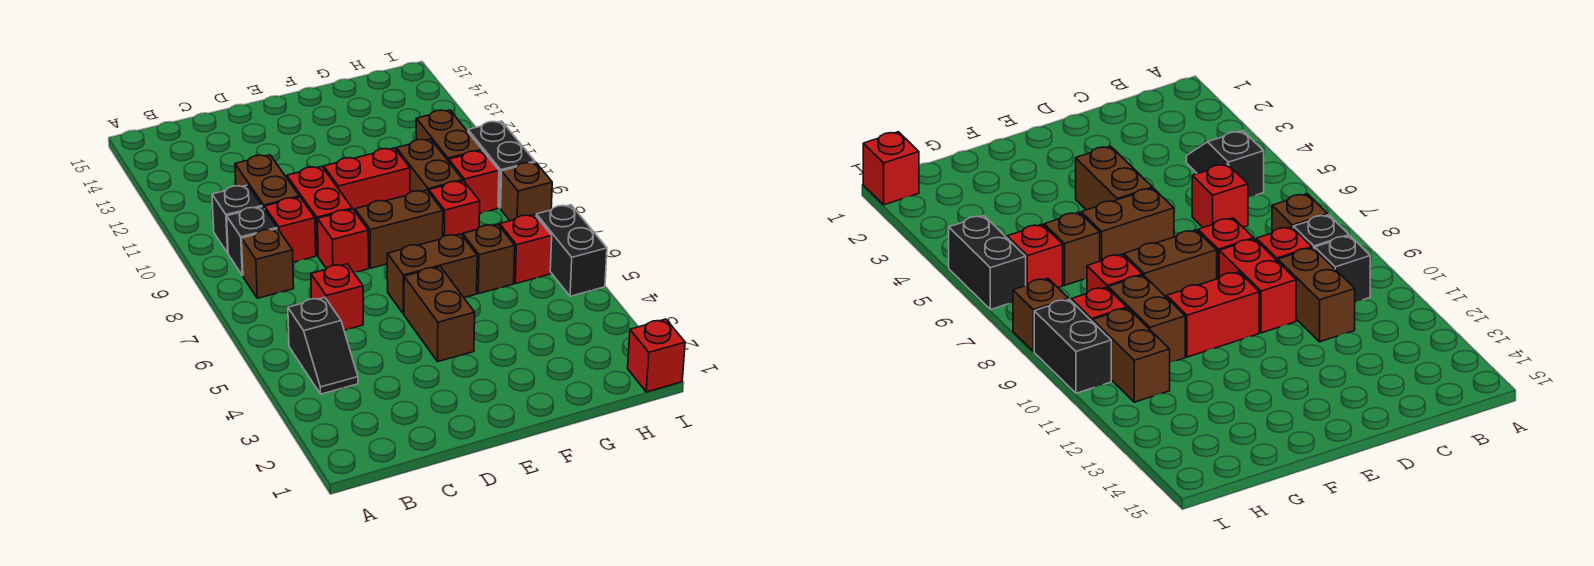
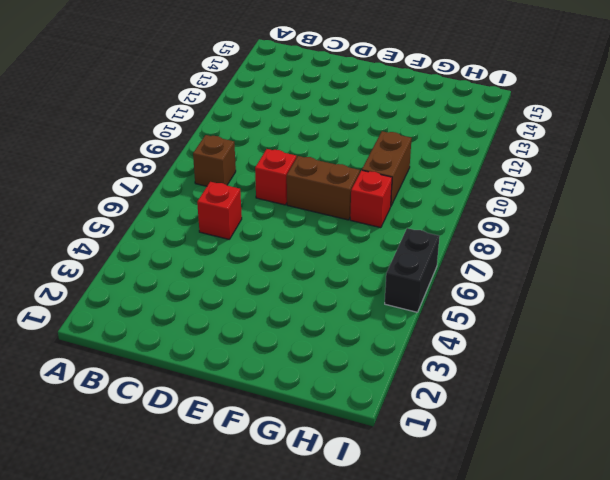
none -> black slope B4:B5 level 1 top 5
none -> black brick B9 level 1
none -> black brick B10 level 1

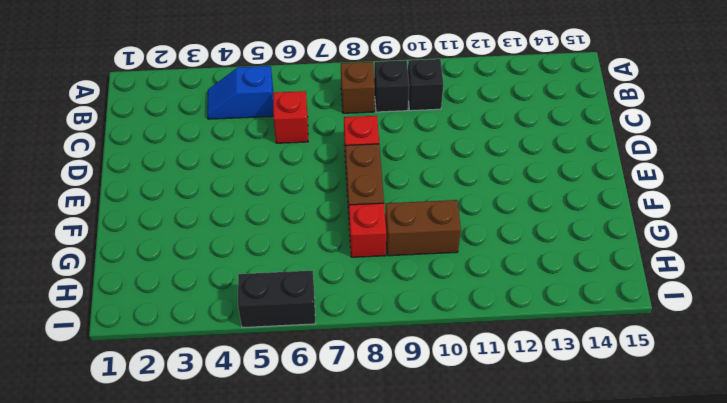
blue slope B4:B5 level 1 top 5 -> black slope B4:B5 level 1 top 5
none -> red brick C9 level 1
none -> brown brick C10:C11 level 1
none -> red brick D9:D10 level 1

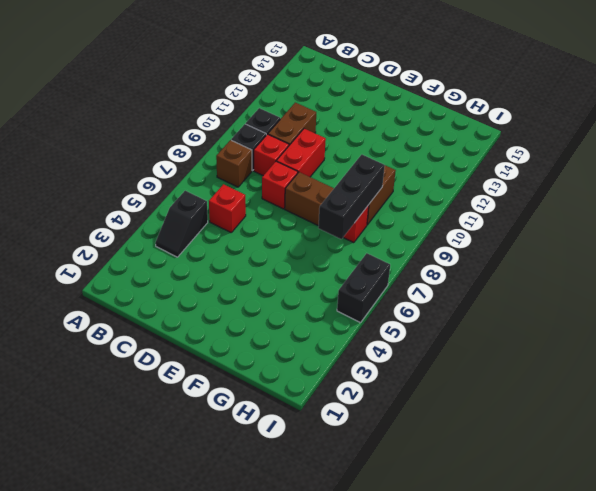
black brick G7:G9 level 2 -> none
none -> brown brick E4:E5 level 1
none -> brown brick E6:F6 level 1
none -> red brick E10:F10 level 1

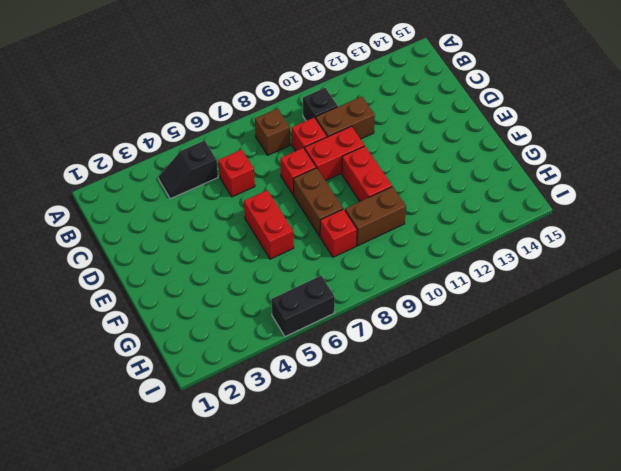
red brick E6:F6 level 1 -> brown brick E6:F6 level 1
none -> black brick B9 level 1
none -> brown brick E4:E5 level 1
none -> brown brick G6 level 1

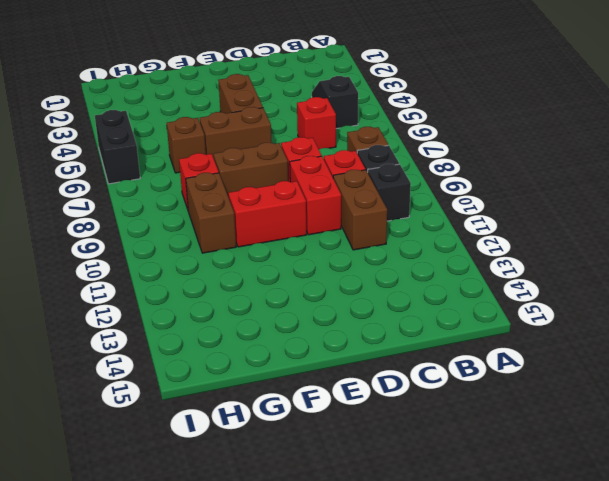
none -> red brick H6 level 1
none -> red brick H9 level 1
none -> brown brick H10:H11 level 1

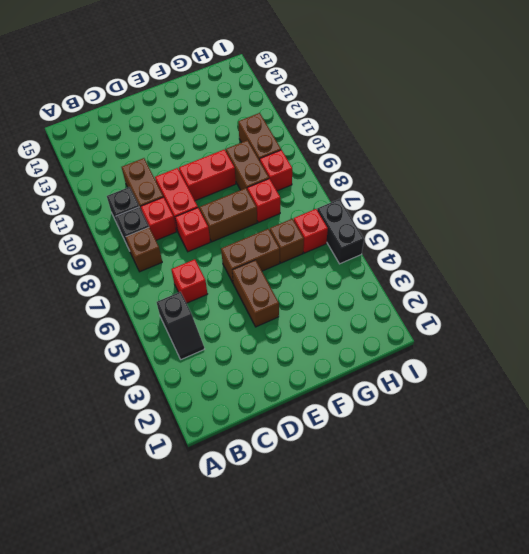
none -> red brick I1 level 1
none -> brown brick I8 level 1
none -> black brick I9:I10 level 1

